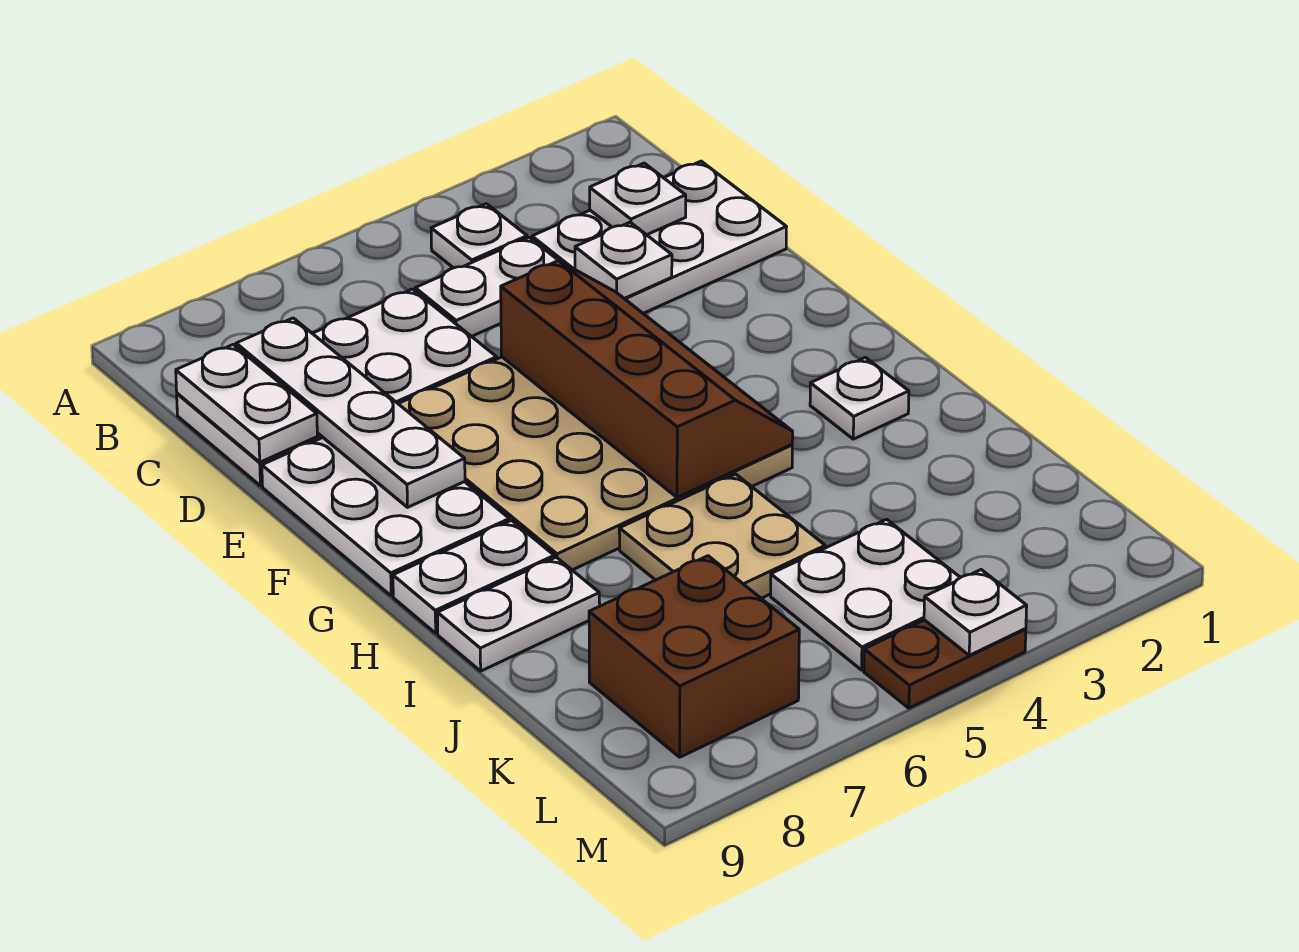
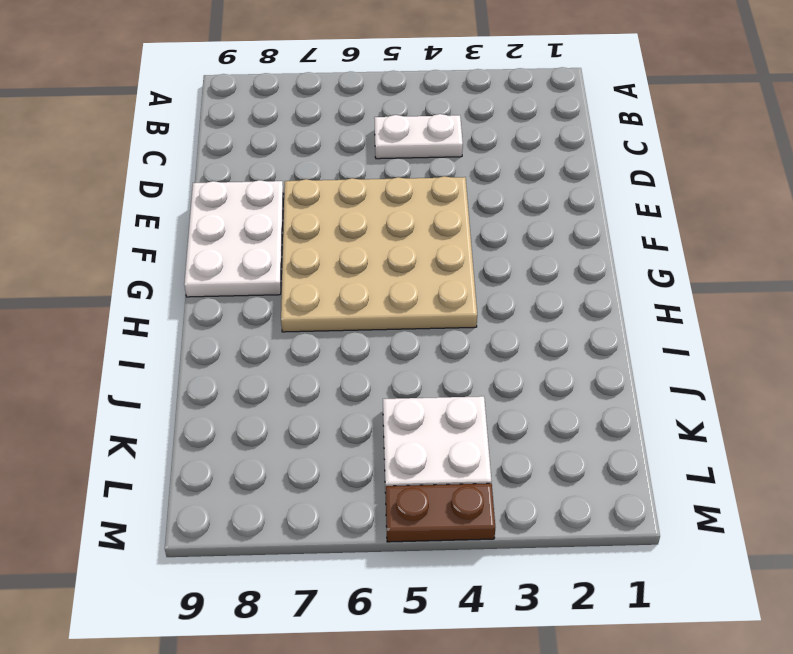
none -> white plate B4 level 1
none -> white plate C1:D3 level 1
none -> white plate C6:D9 level 1

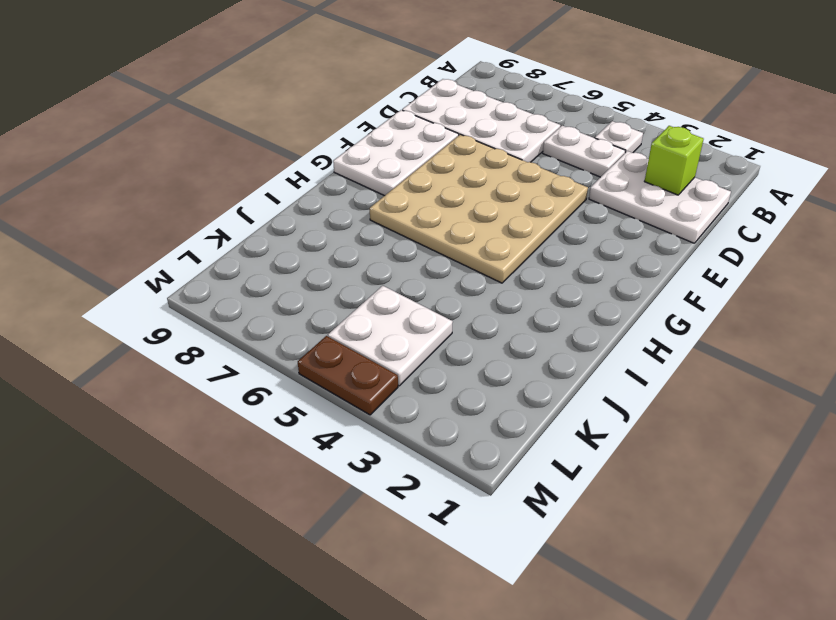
lime brick C2 level 2 -> white plate C2 level 2
none -> white plate H2 level 1
none -> white plate H8:H9 level 1
none -> tan plate I5:J6 level 1

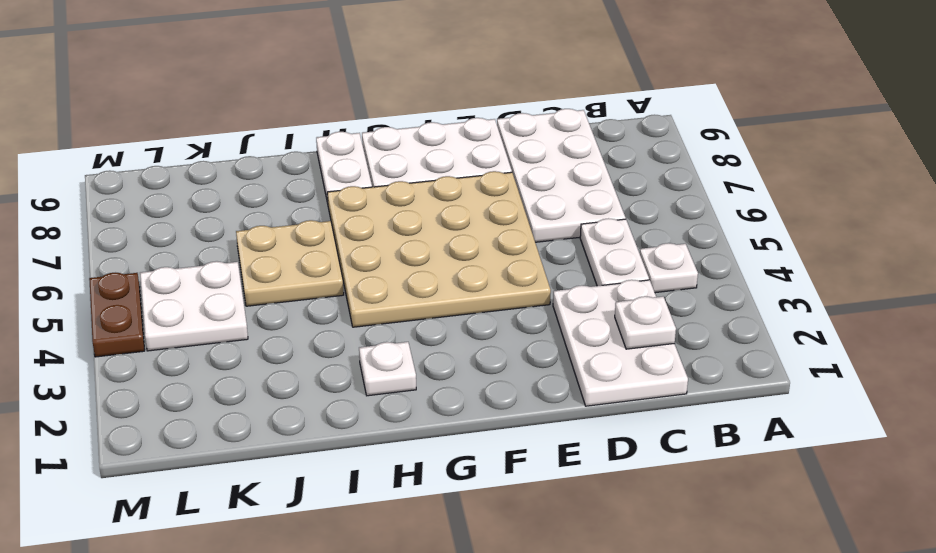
none -> white plate I8:I9 level 1
none -> brown brick K7:L8 level 1
none -> white plate C8:F8 level 2

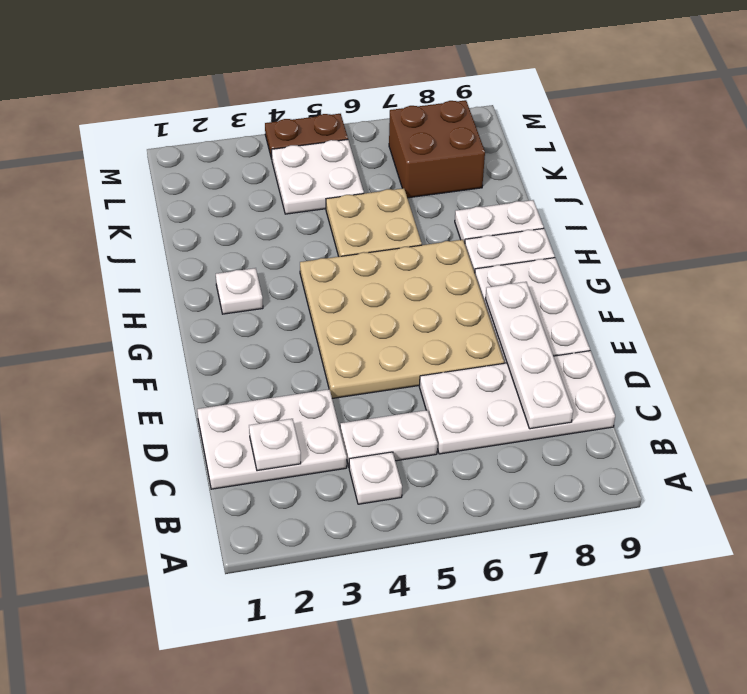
none -> white plate C9:D9 level 2
none -> white plate D3 level 2
none -> brown slope E4:H5 level 2 top 5

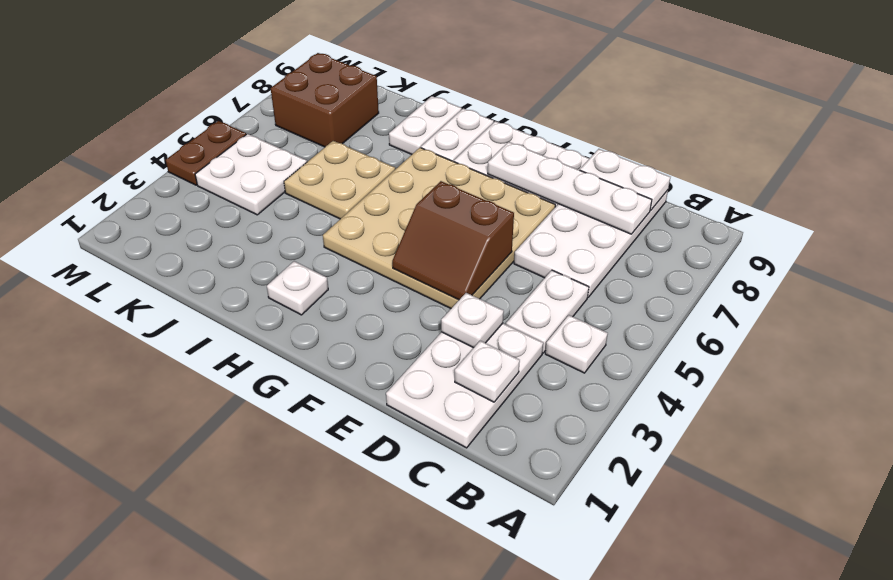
brown slope E4:F5 level 2 top 5 -> brown slope E4:H5 level 2 top 5
none -> white plate M4 level 2

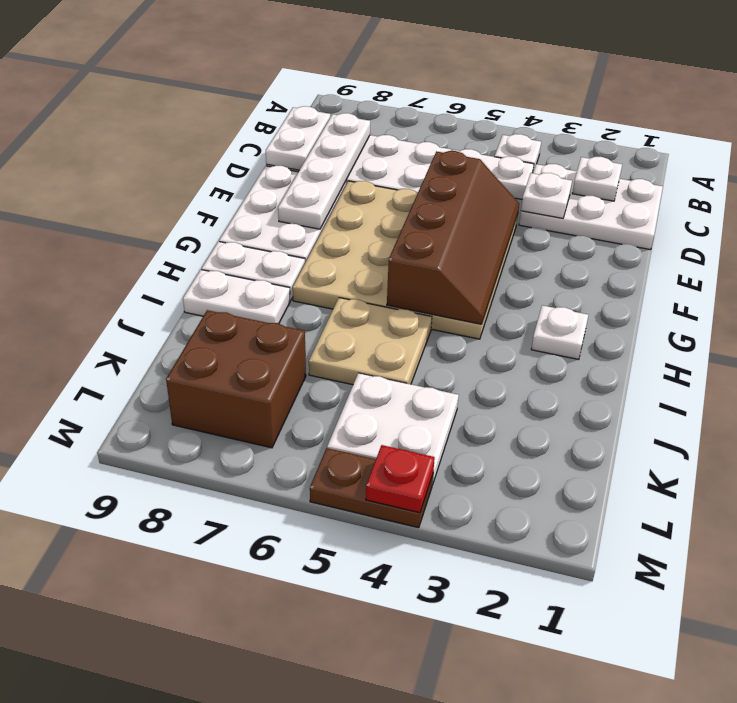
red plate M4 level 2 -> white plate M4 level 2

